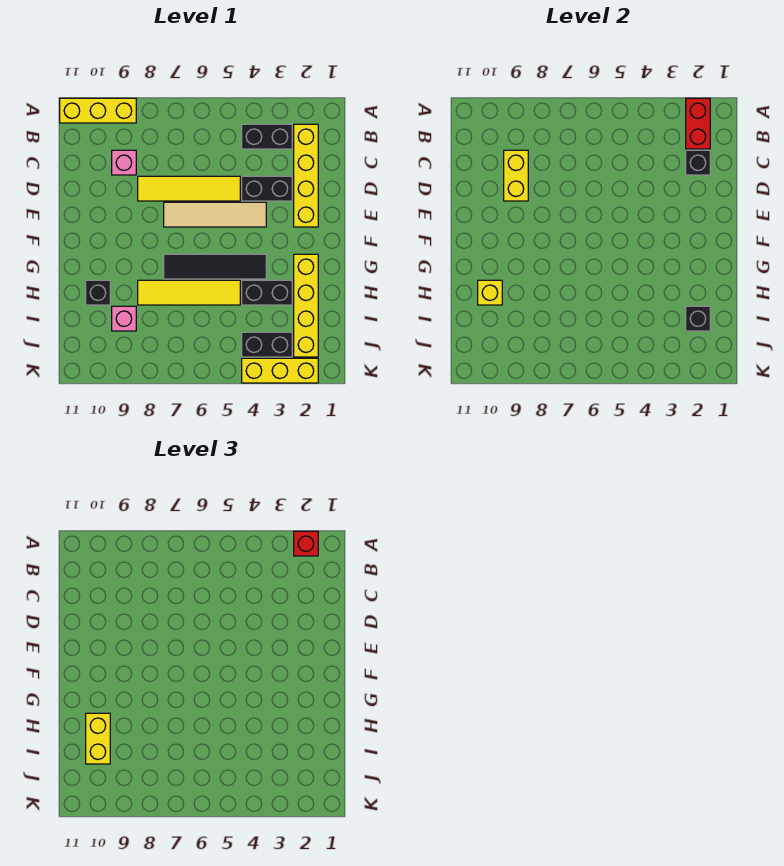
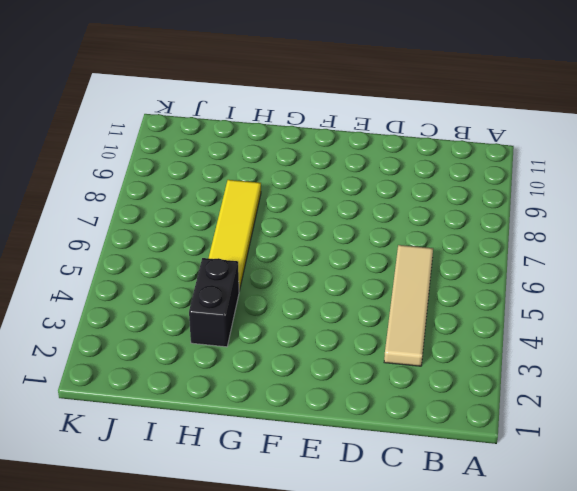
tan tile C3:C6 level 1 -> tan tile E4:E7 level 1
none -> yellow brick A9:A11 level 1
none -> yellow brick B2:E2 level 1
none -> black brick B3:B4 level 1

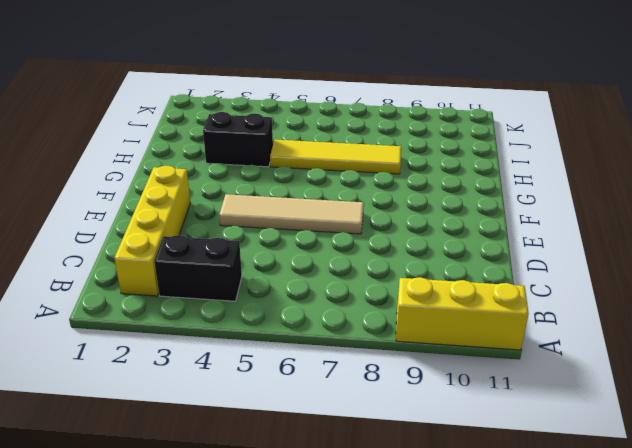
none -> pink brick C9 level 1
none -> black brick D3:D4 level 1
none -> yellow tile D5:D8 level 1

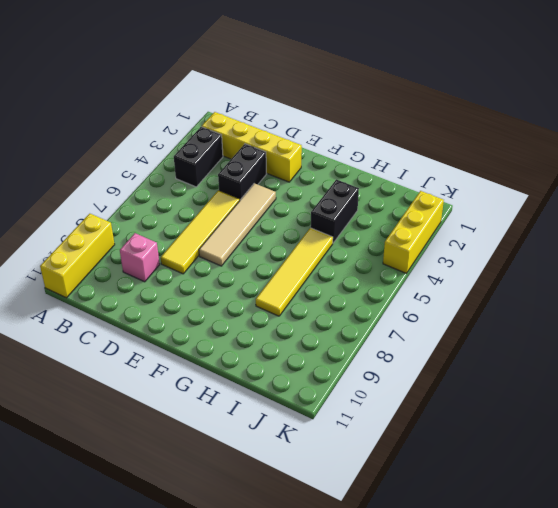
none -> yellow brick G2:J2 level 1
none -> black tile G4:G7 level 1
none -> black brick H10 level 1

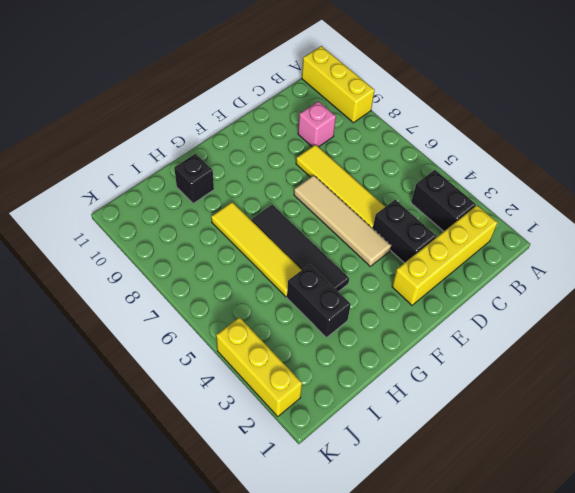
none -> yellow brick G2:J2 level 1
none -> pink brick I9 level 1
none -> black brick J3:J4 level 1

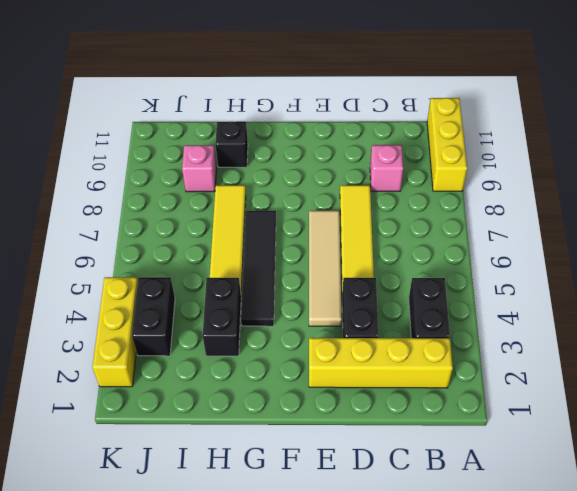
none -> yellow brick G2:J2 level 1
none -> red brick A2:B2 level 2
none -> black brick C2 level 2

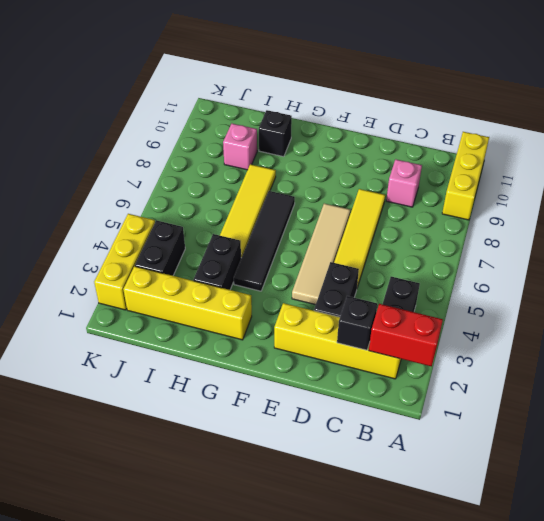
none -> yellow brick C9:D9 level 2
none -> yellow brick H10 level 2
none -> black brick I2 level 2

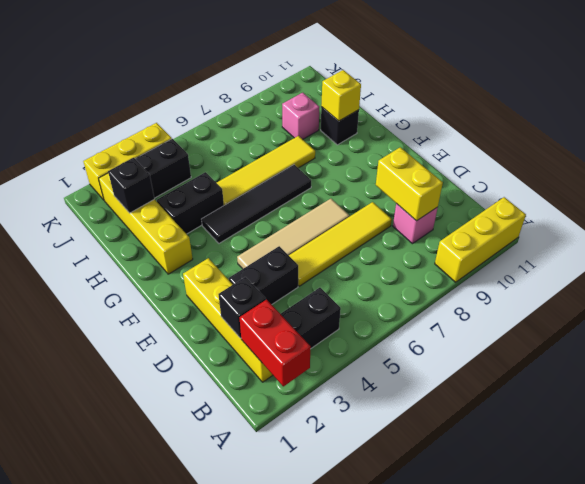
none -> red brick A2 level 3
none -> yellow brick H10:I10 level 3

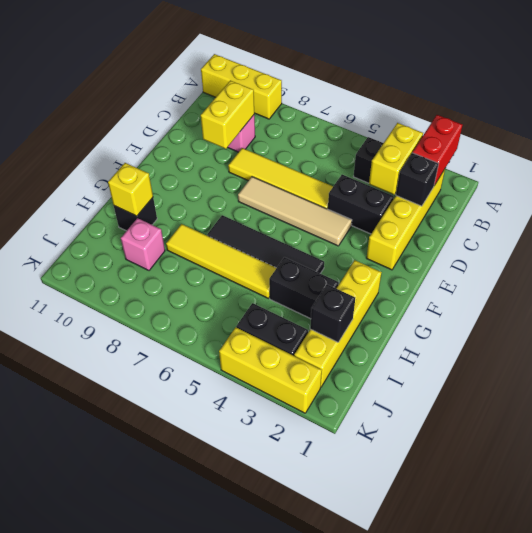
yellow brick B3:C3 level 2 -> yellow brick H10:I10 level 3
none -> red brick A2 level 3

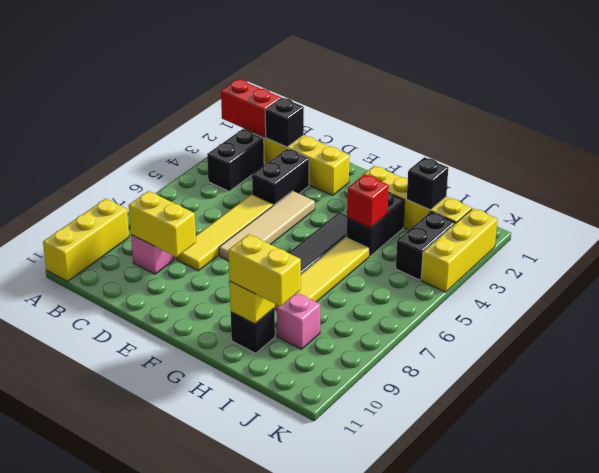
red brick H4 level 2 -> red brick A2 level 3

